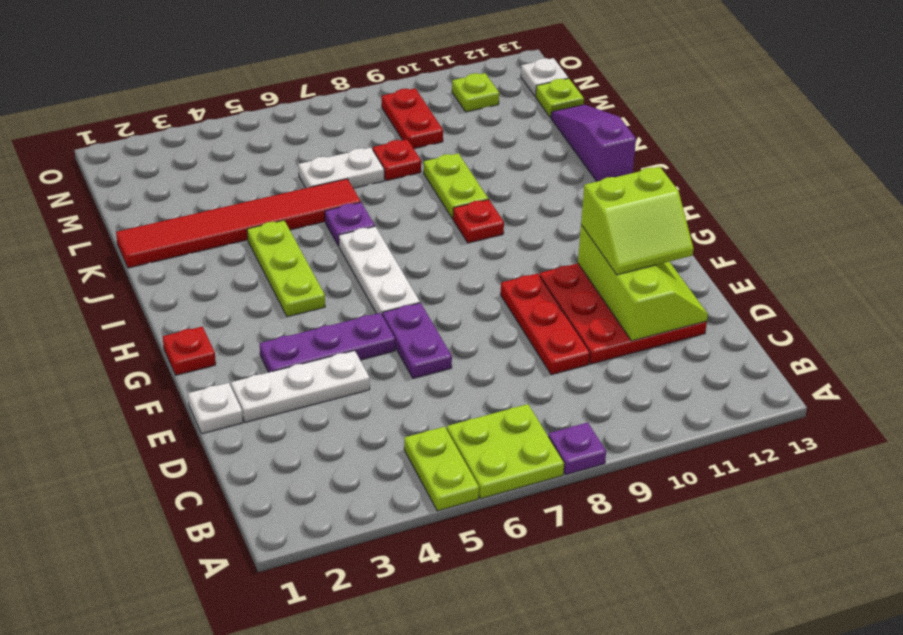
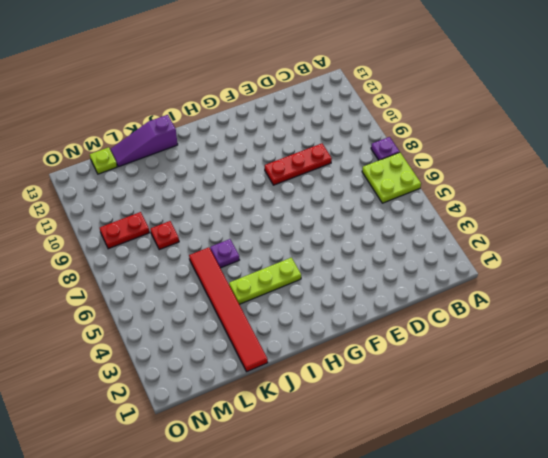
none -> lime plate A5:B5 level 1
none -> red plate D10:F12 level 1
none -> white plate E1 level 1

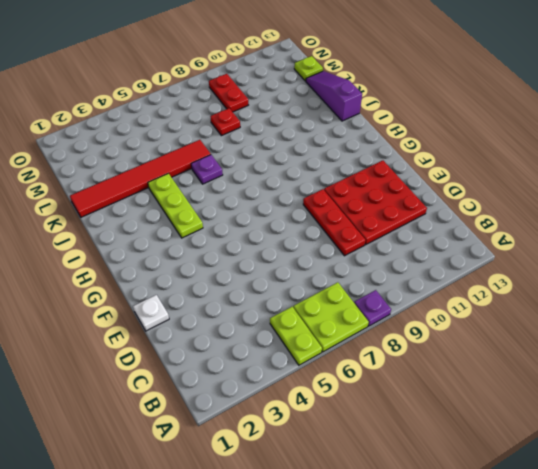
none -> white plate E2:E4 level 1
none -> purple plate E6:F6 level 1
none -> purple plate F3:F5 level 1

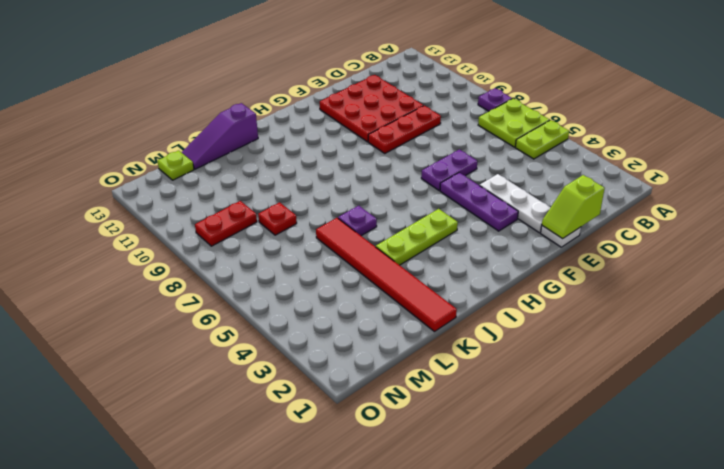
lime slope D1:E1 level 2 top D -> none
none -> red plate G1 level 1
none -> white plate G6:I6 level 1
none -> red plate I9 level 1

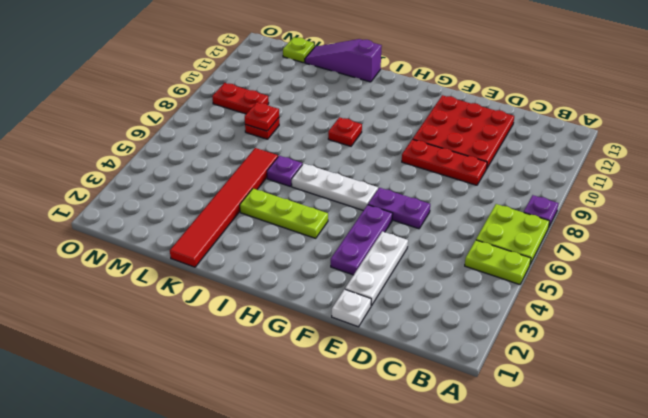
red plate L8 level 2 -> red plate G1 level 1
none -> lime plate J9:K9 level 1
none -> white plate L6:L7 level 1
none -> lime plate N11 level 1

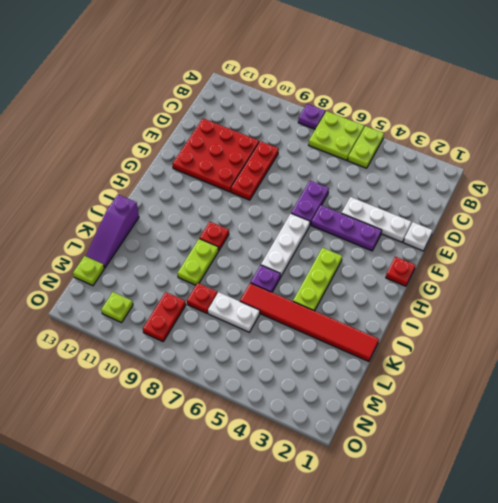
none -> white plate N13 level 1
none -> lime slope D11:F12 level 2 top 11
none -> lime slope E11:F12 level 3 top F

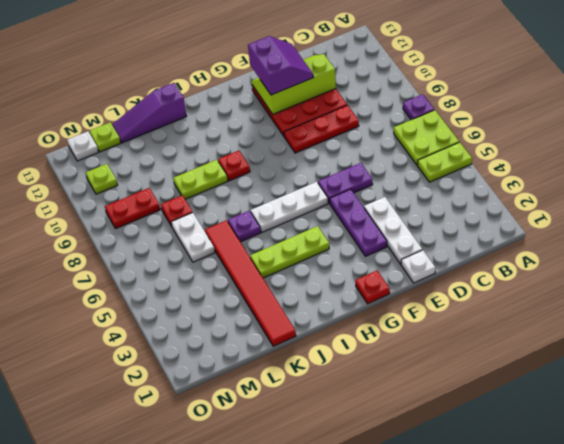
purple slope E11:F12 level 3 top F -> lime slope E11:F12 level 3 top F

